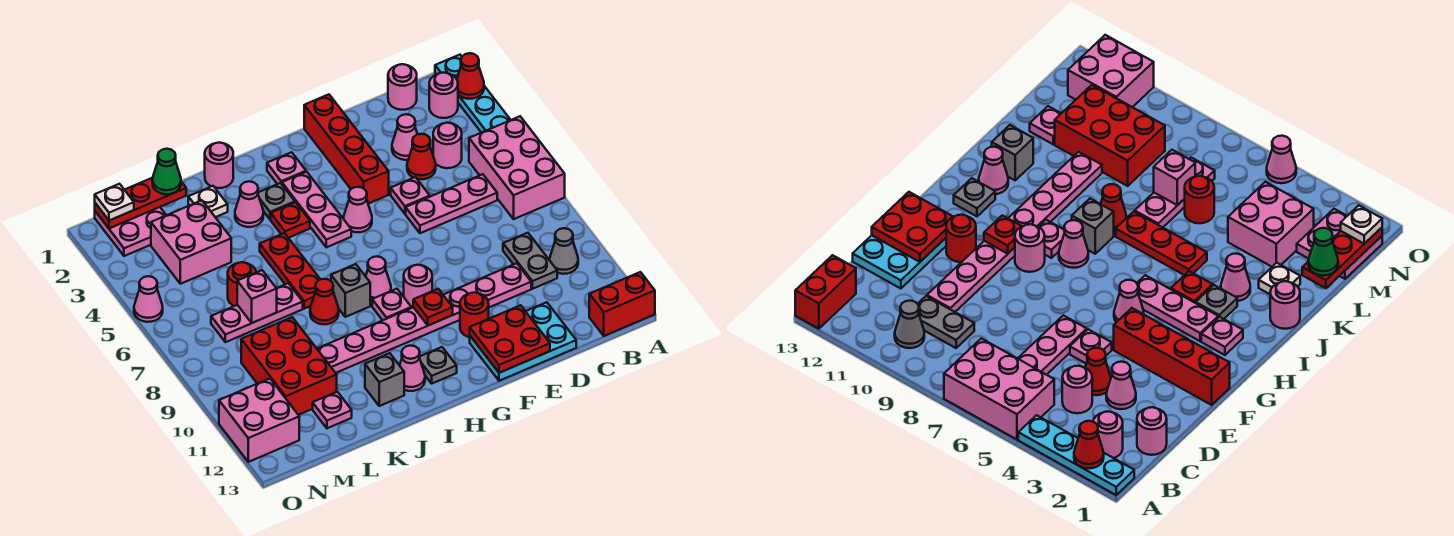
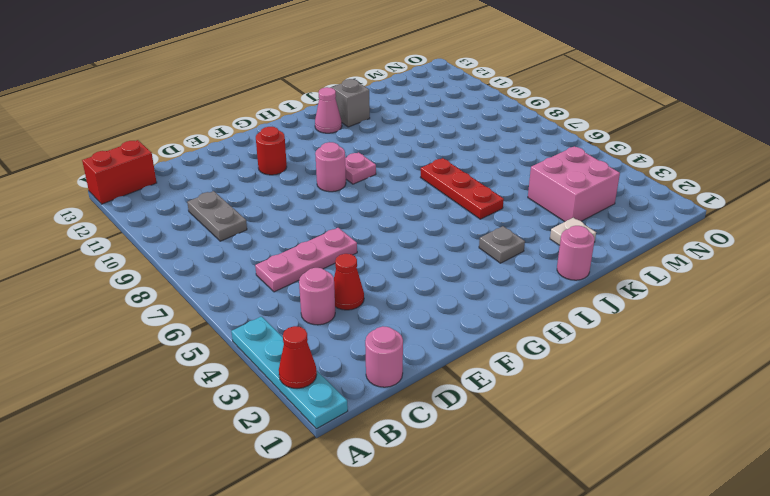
none -> pink brick A5:B7 level 1
none -> pink round brick B2 level 1
none -> grey cone B10 level 1
none -> pink cone D3 level 1

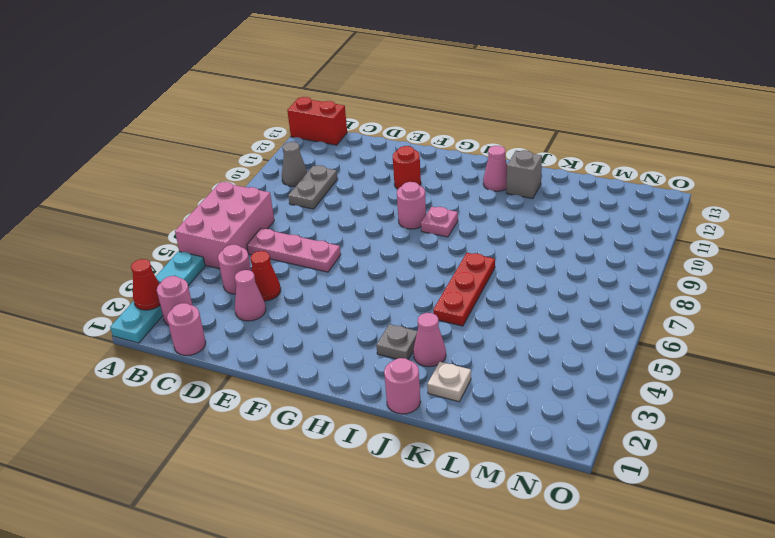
none -> pink plate D10:K10 level 1
none -> cyan plate D12:F13 level 1
none -> pink plate E5 level 1
none -> red brick F1:F4 level 1

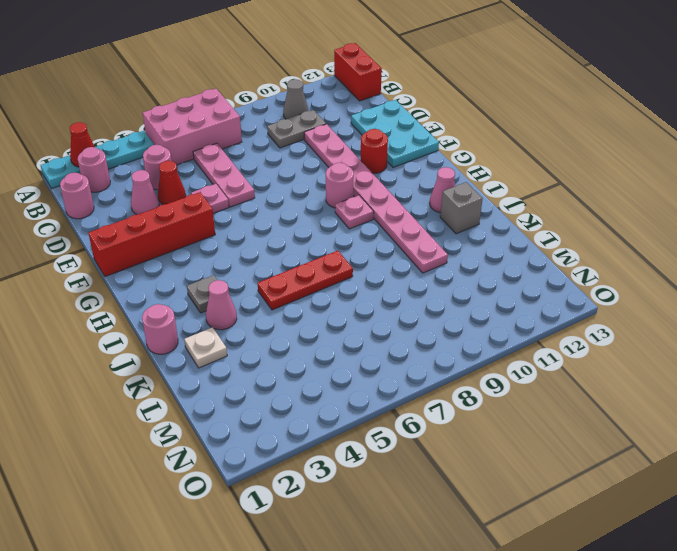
none -> pink cone G5 level 1
none -> pink plate H2 level 1
none -> pink plate H3:H5 level 1
none -> pink cone H8 level 1

